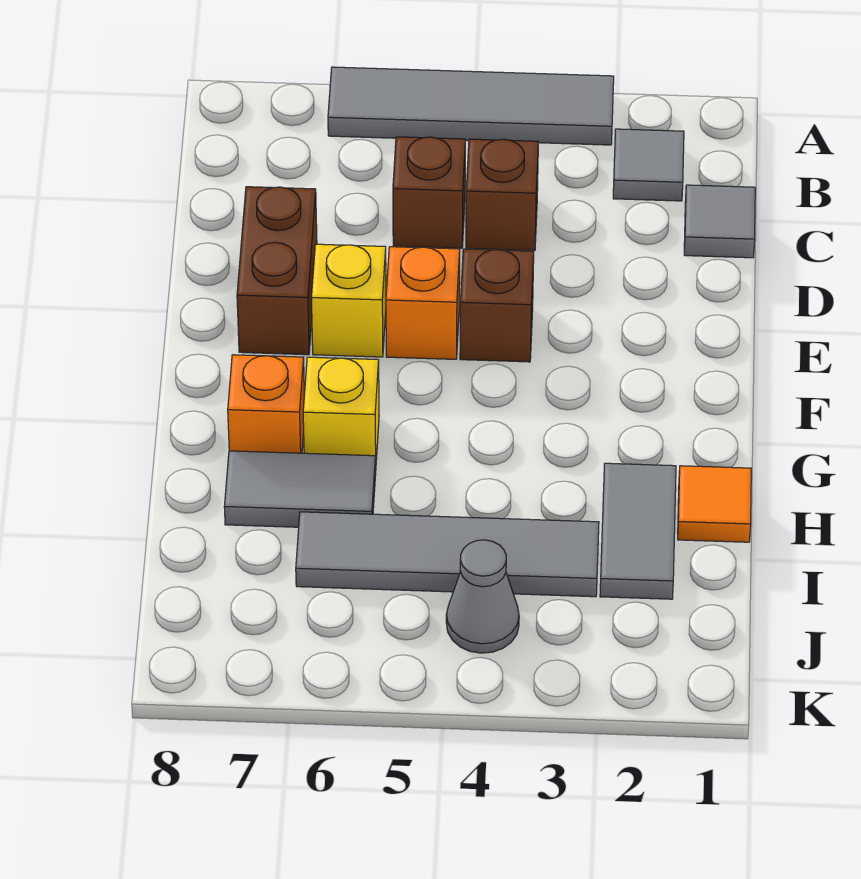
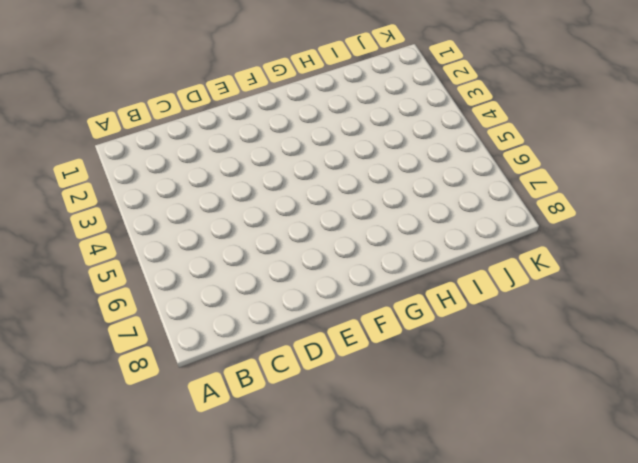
none -> grey tile A3:A6 level 1
none -> grey tile B2 level 1
none -> grey tile C1 level 1

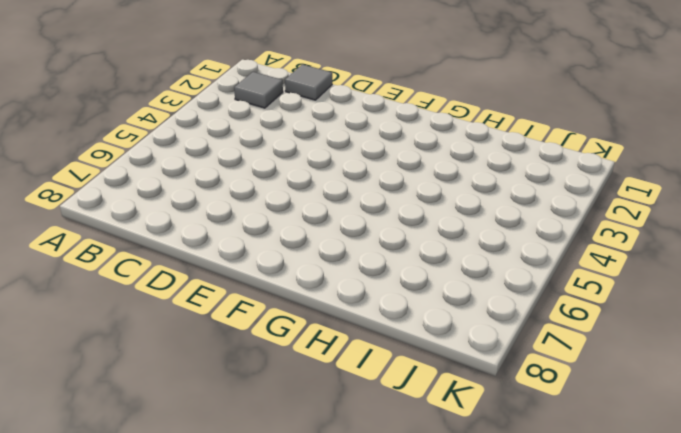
none -> grey tile A3:A6 level 1
none -> brown brick C4 level 1
none -> brown brick C5 level 1

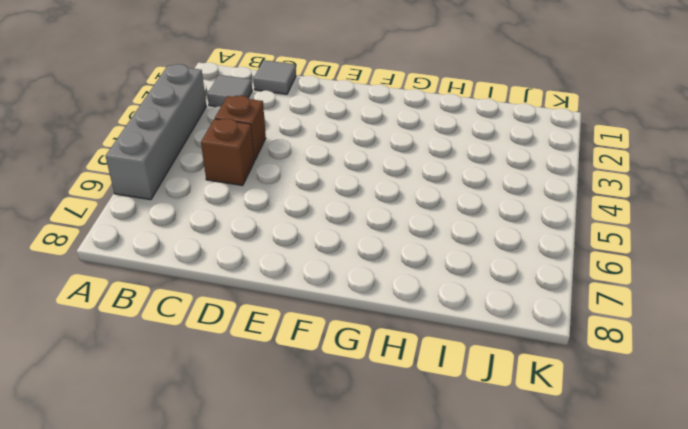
grey brick A3:A6 level 1 -> grey tile A3:A6 level 1
none -> brown brick D7:E7 level 1
none -> brown brick E4 level 1
none -> orange brick E5 level 1

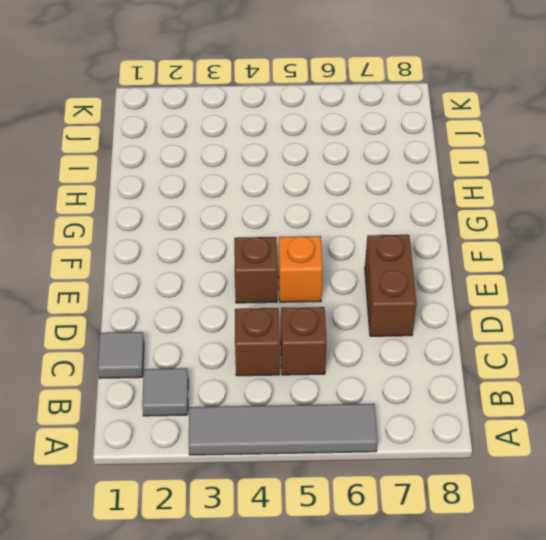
none -> yellow brick E6 level 1
none -> yellow brick G6 level 1
none -> orange brick G7 level 1

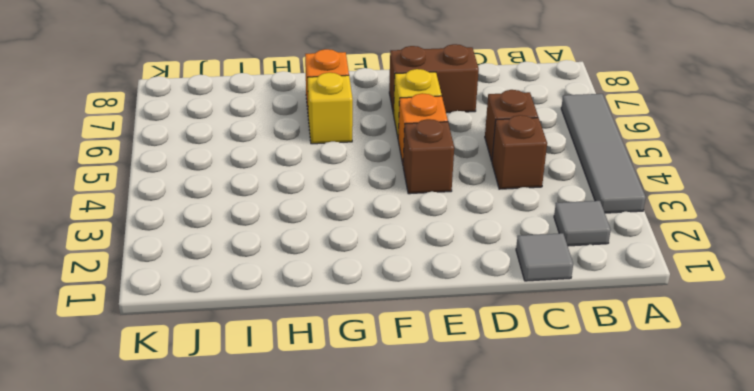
none -> orange tile H1 level 1
none -> grey tile H2:I2 level 1
none -> grey tile H6:H7 level 1

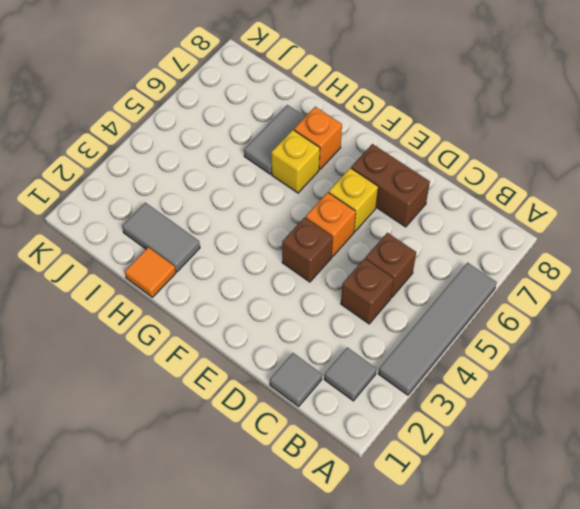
none -> grey tile I3:I6 level 1
none -> grey cone J4 level 1

